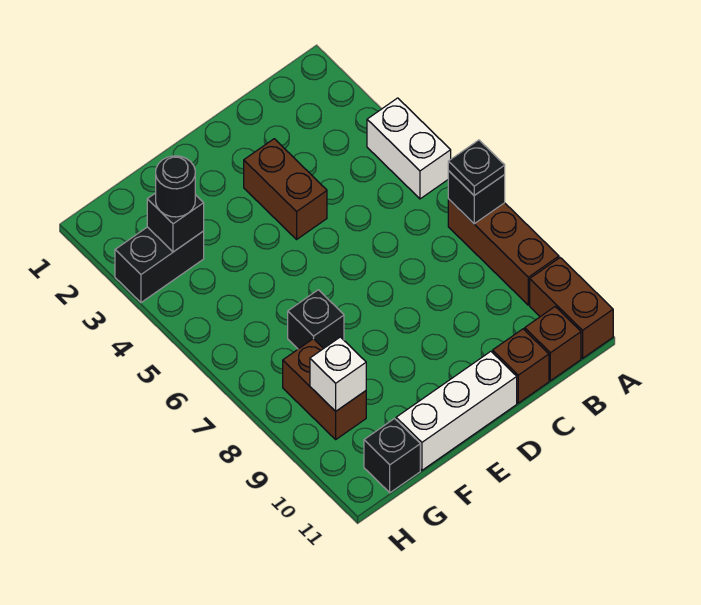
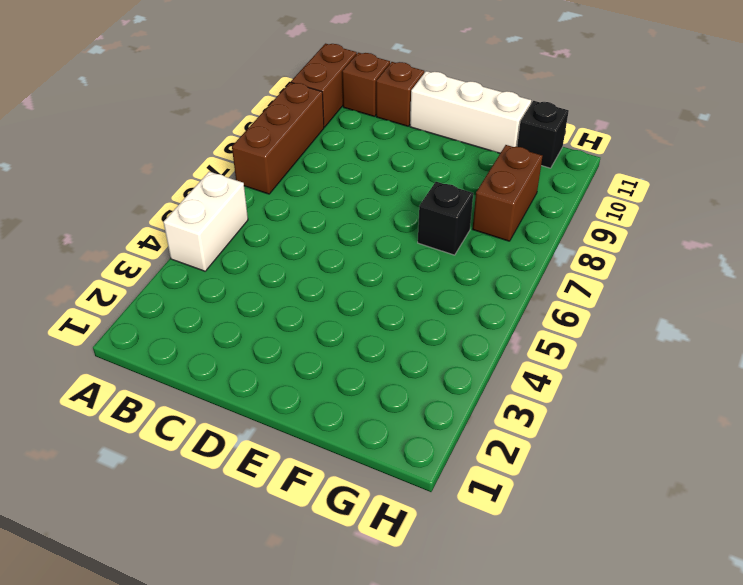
none -> brown brick D3:D4 level 1
none -> black brick G3:H3 level 1
none -> black brick A7 level 2

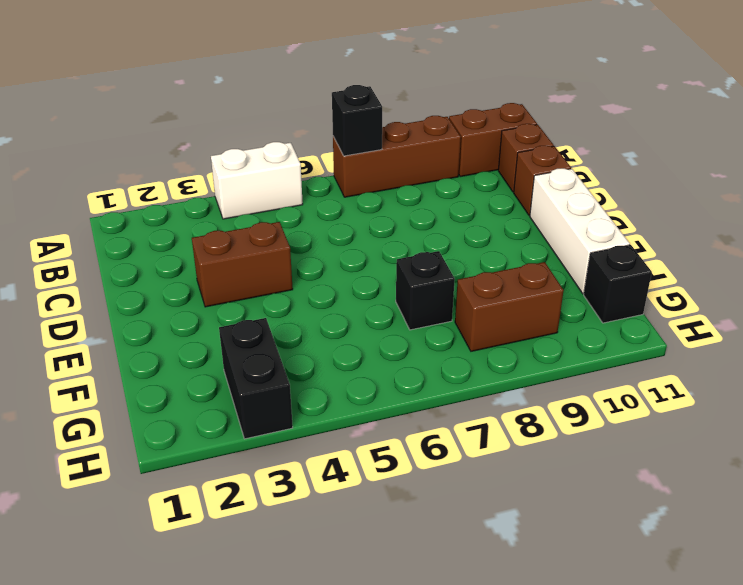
none -> black brick G3 level 2
none -> white brick G9 level 2
none -> black plate A7 level 3

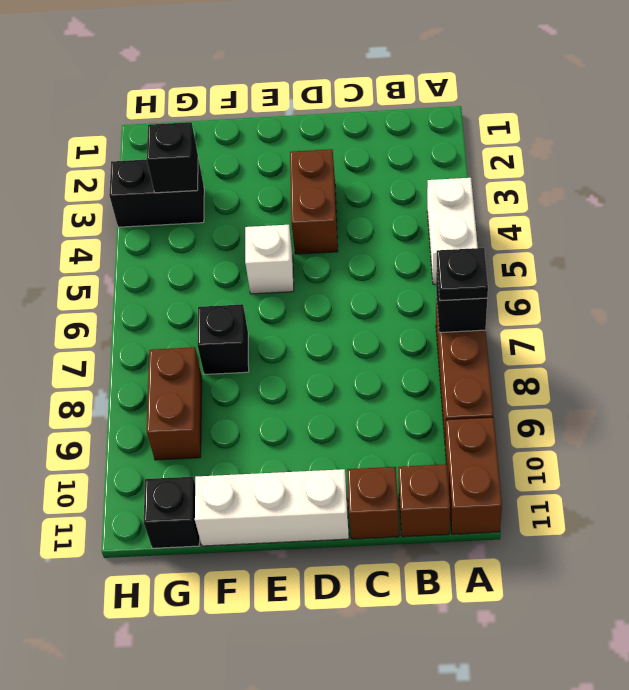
white brick E5 level 1 -> white brick G9 level 2
none -> black round brick G3 level 3

